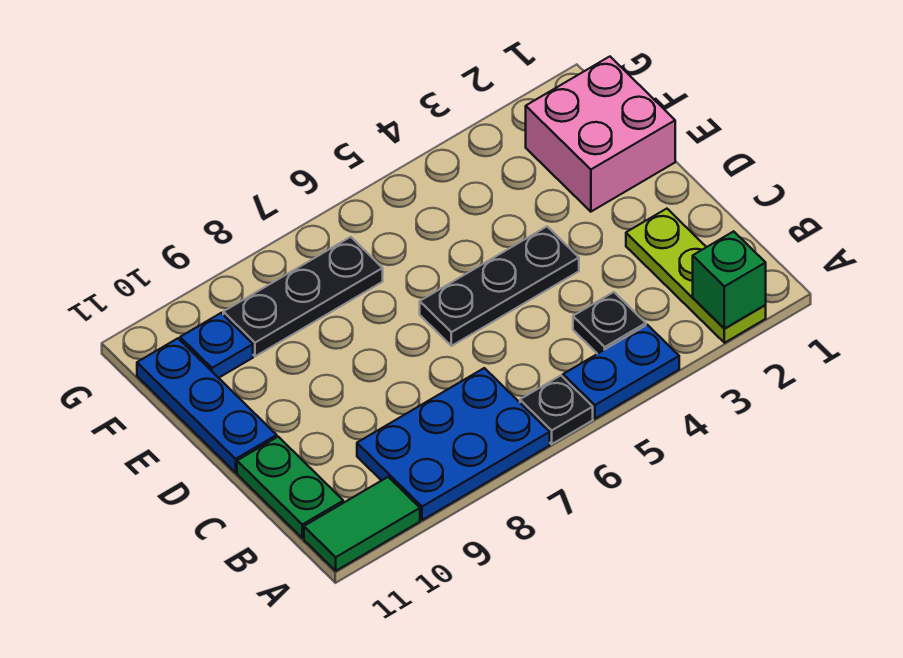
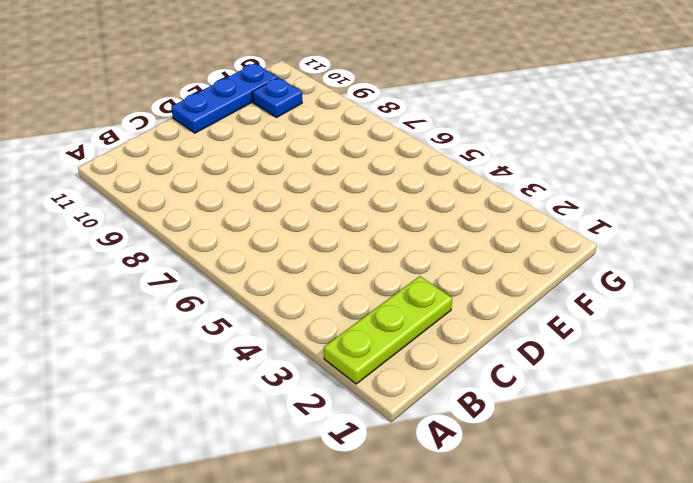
none -> blue plate A4:A5 level 1
none -> black plate A6 level 1
none -> blue plate A7:B9 level 1

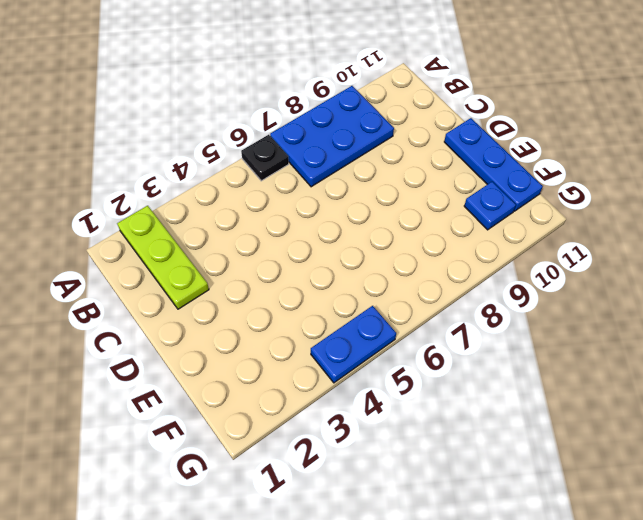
blue plate G4:G5 level 1 -> blue plate A4:A5 level 1
none -> green tile A10:A11 level 1
none -> black plate B4 level 1
none -> green plate B11:C11 level 1

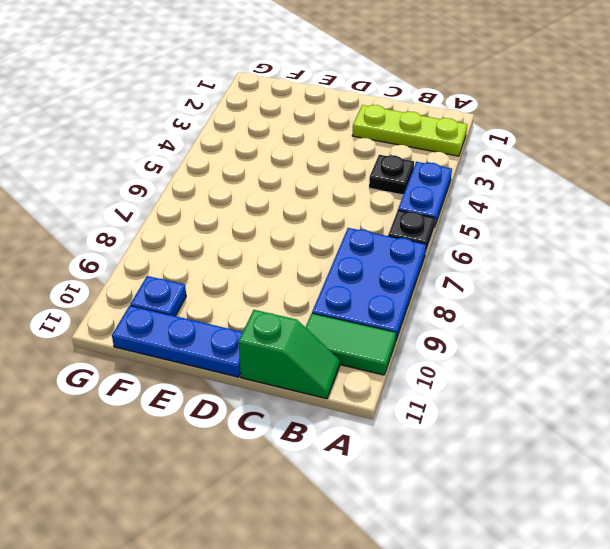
green tile A10:B10 level 1 -> green tile A10:A11 level 1
green slope B11:C11 level 1 top C -> green plate B11:C11 level 1
none -> black plate D4:D6 level 1
none -> pink brick E1:F2 level 1
none -> black plate F7:F9 level 1

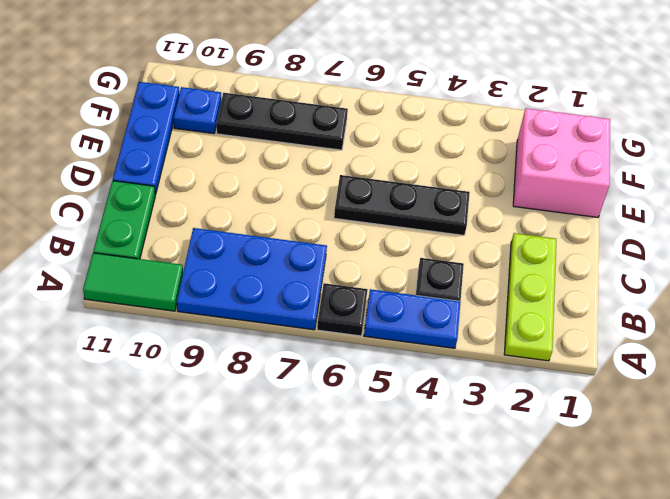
none -> green brick A2 level 2

